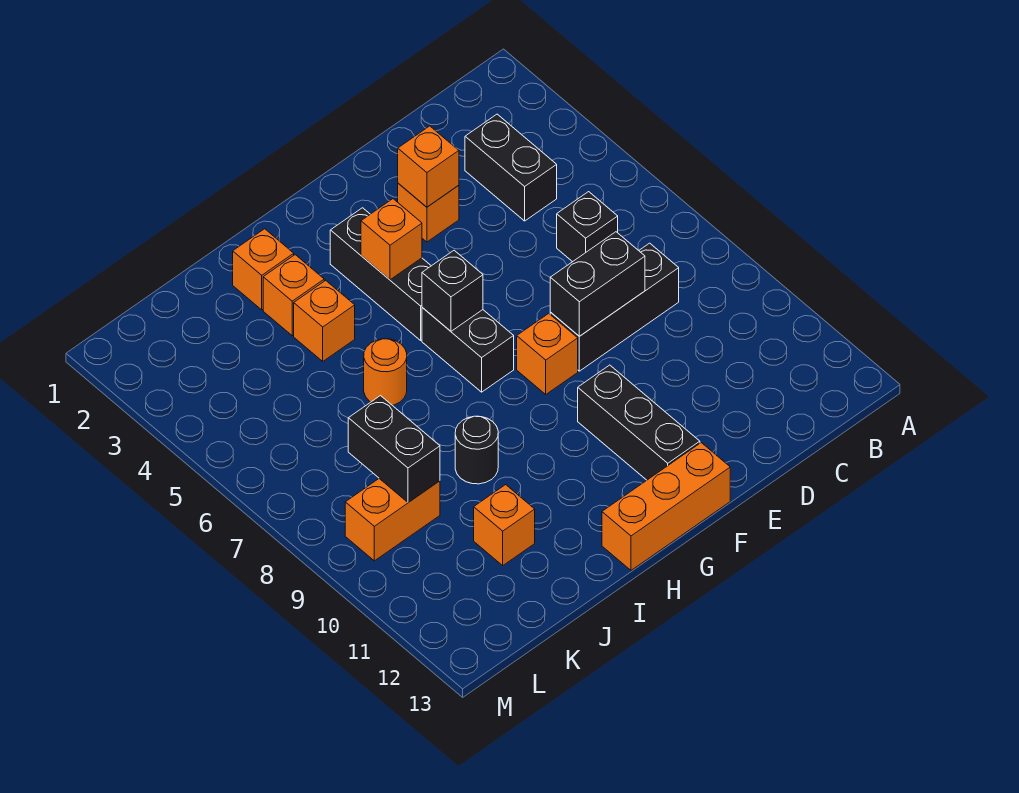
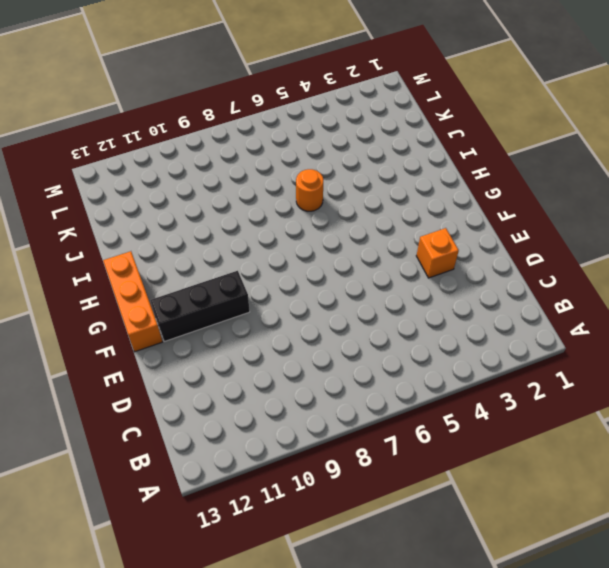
none -> black brick C3:C4 level 1
none -> black brick C6 level 1
none -> black brick C8:E8 level 1

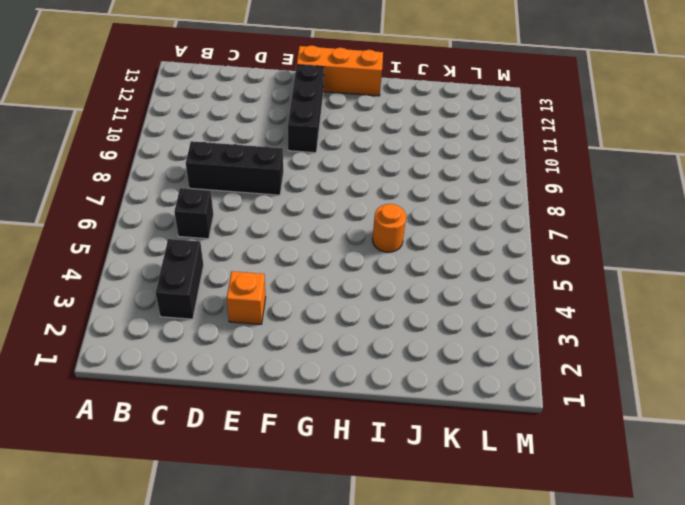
none -> orange brick F8 level 1
none -> black brick G3:G5 level 1
none -> black brick G6:G7 level 1

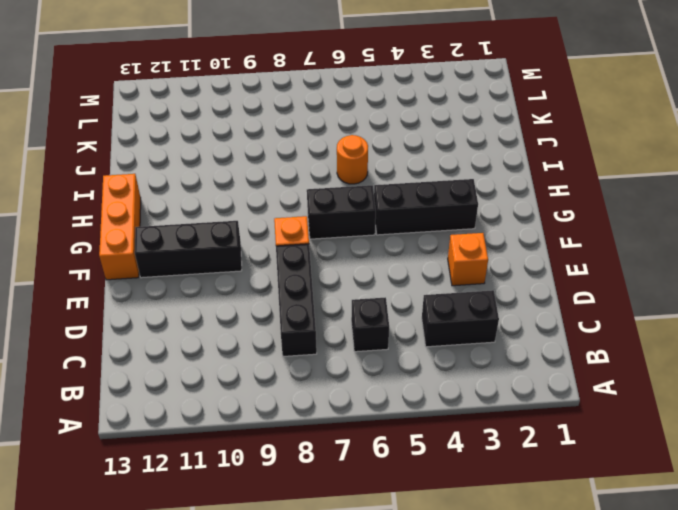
none -> orange brick I2 level 1
none -> orange brick I3 level 1
none -> orange brick I4 level 1

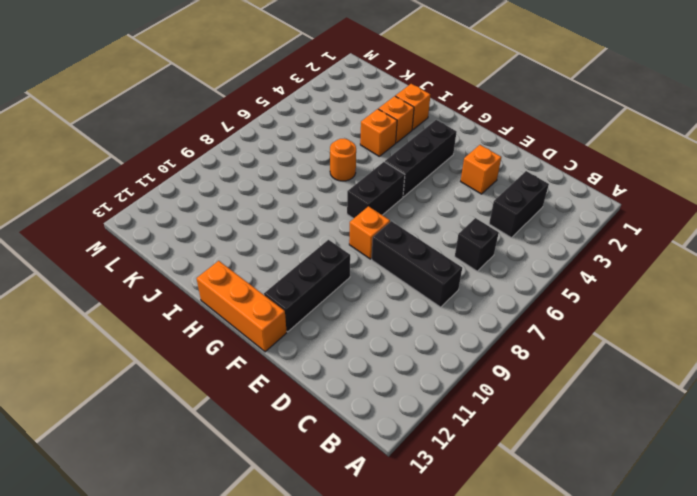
none -> black round brick I9 level 1
none -> orange brick J11 level 1
none -> orange brick K9:L9 level 1

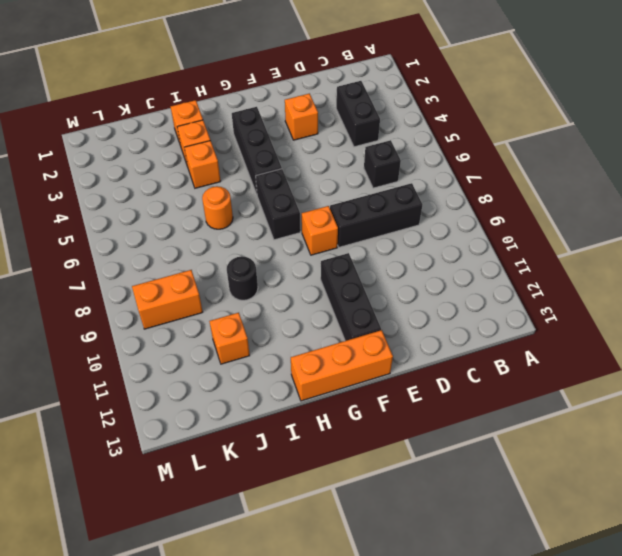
none -> black brick D8:E8 level 2
none -> orange brick E3 level 2
none -> orange brick G4 level 2

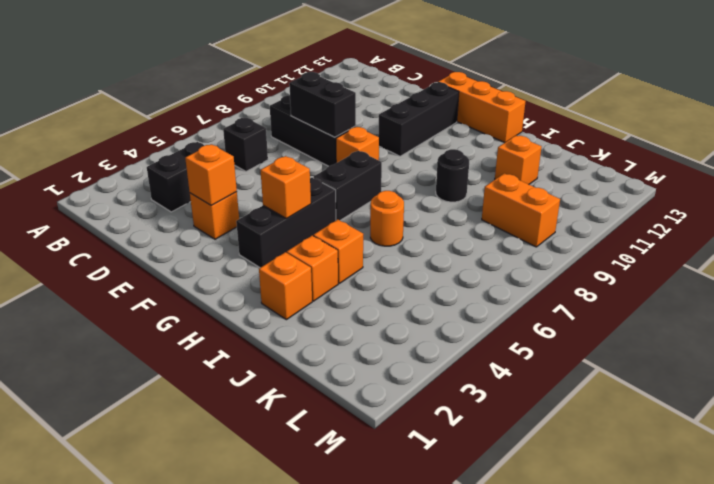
none -> black brick G6 level 2
none -> black brick K8:K9 level 2

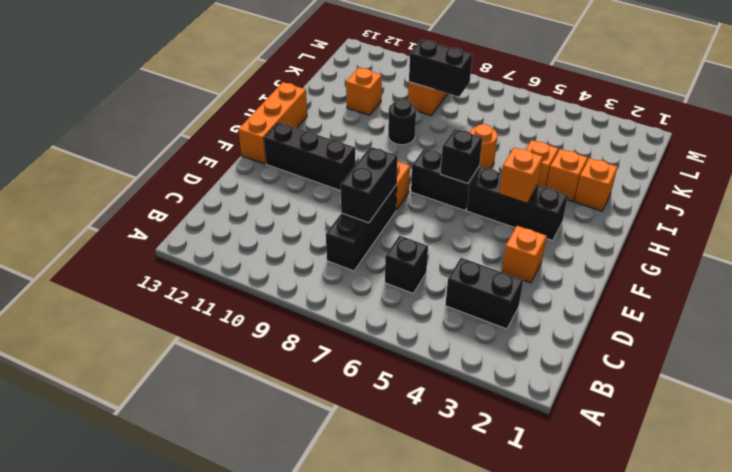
none -> orange brick E3 level 2

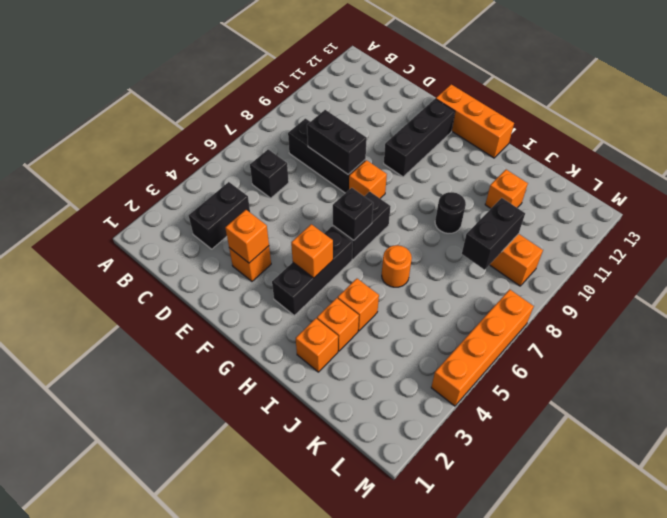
orange brick M4:M7 level 1 -> none

